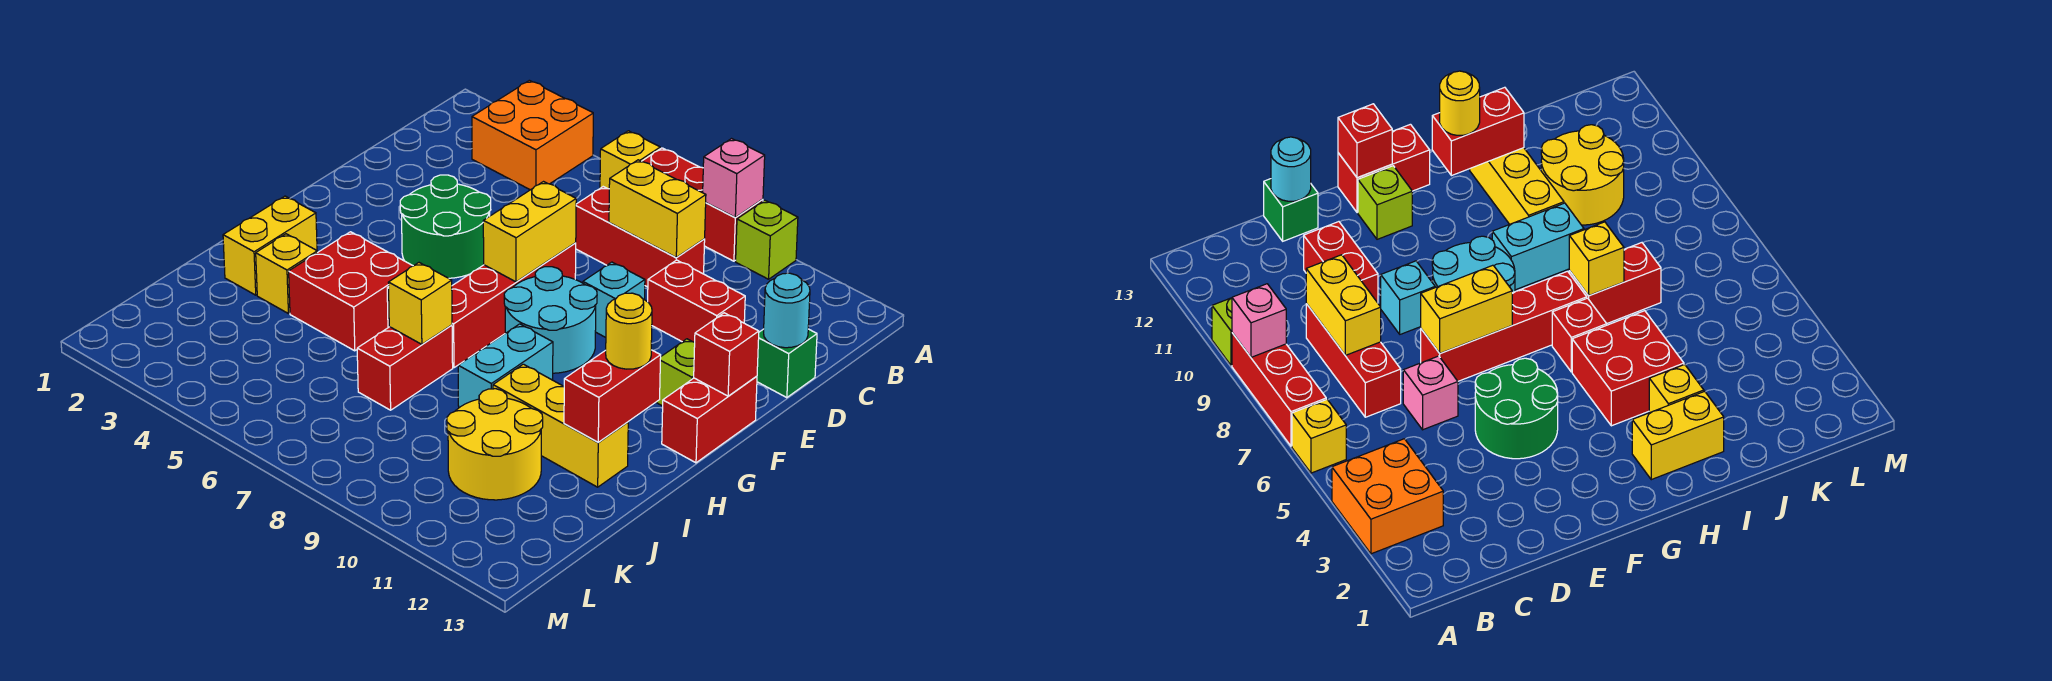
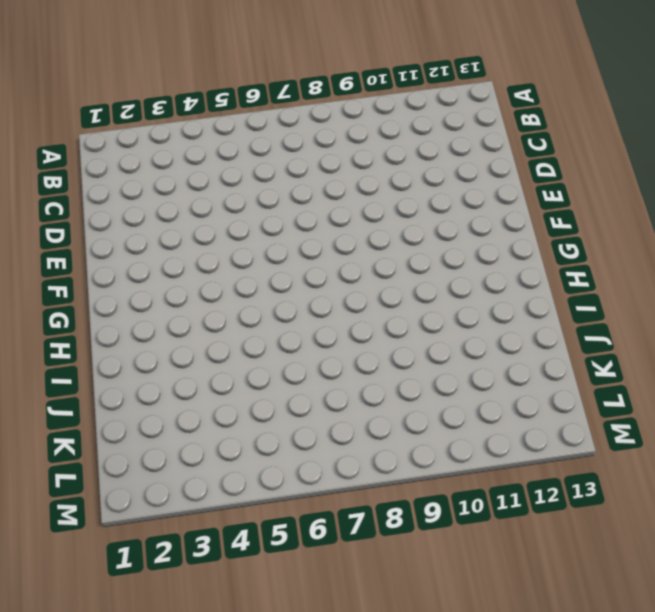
none -> orange brick A3:B4 level 1
none -> yellow brick A6 level 1
none -> red brick A7:A9 level 1
none -> lime brick A10 level 1

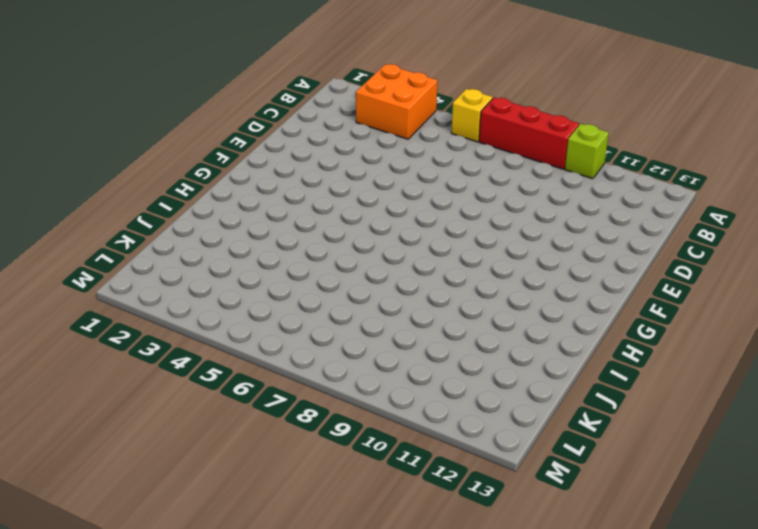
none -> red brick C7:C9 level 1
none -> pink brick D6 level 1
none -> red brick D10:D11 level 1
none -> green brick D13 level 1

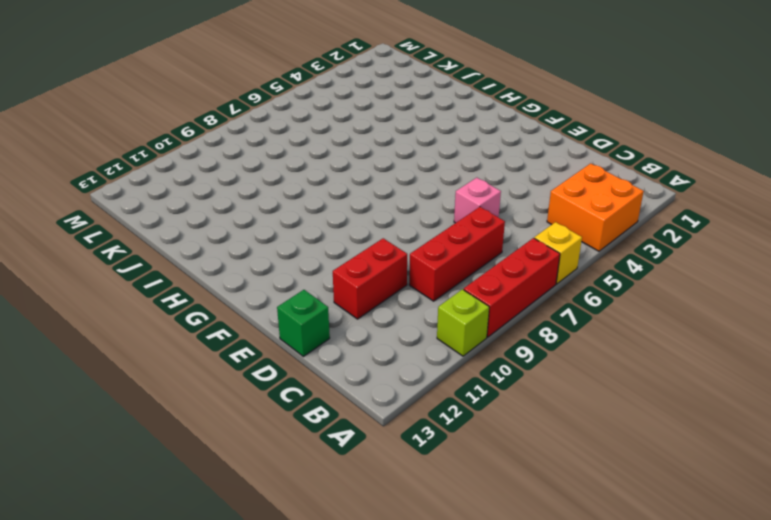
none -> green round brick E4:F5 level 1
none -> red brick E7:H7 level 1
none -> cyan brick E9 level 1
none -> cyan round brick F8:G9 level 1

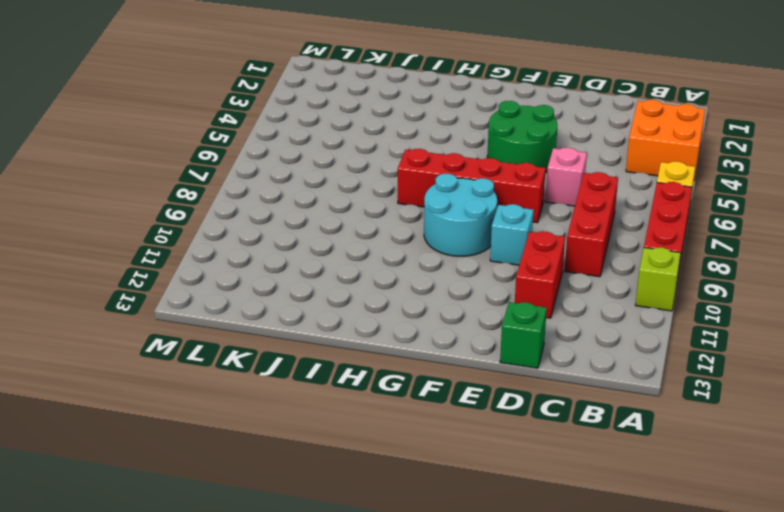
none -> lime brick F12 level 1
none -> red brick F13:G13 level 1
none -> yellow brick H2:I2 level 1
none -> red brick H4:I5 level 1

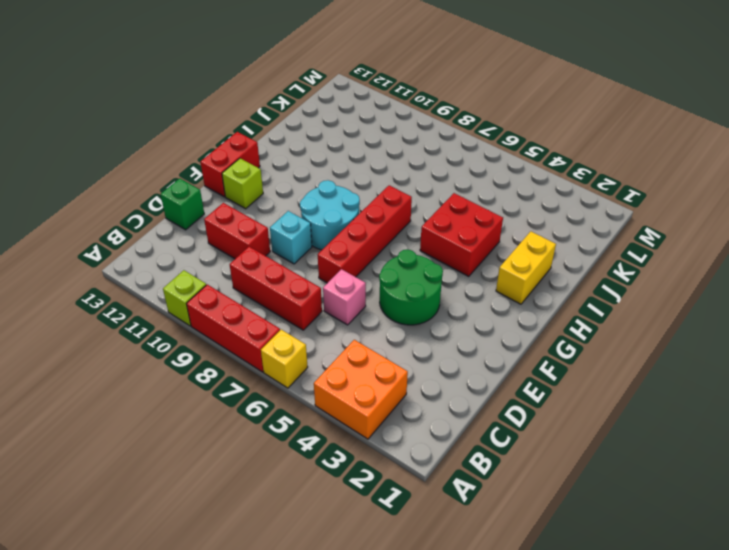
none -> red brick H6 level 1
none -> cyan brick H9:I9 level 1
none -> yellow brick I3 level 1
none -> red brick I7:J7 level 1

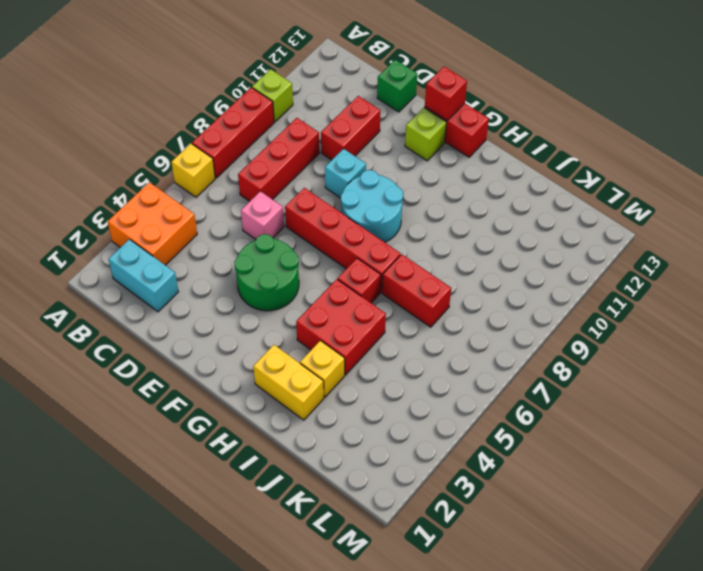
cyan brick B2:C2 level 1 -> cyan brick H9:I9 level 1
none -> yellow brick I10:I12 level 1
none -> yellow round brick J10:K11 level 1
none -> pink brick A9 level 2
none -> yellow brick C8:C9 level 2

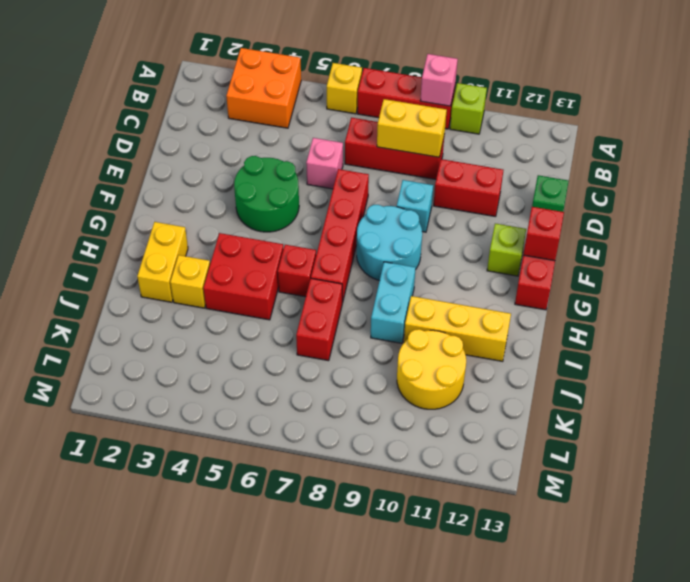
none -> cyan round brick D13 level 2
none -> yellow brick E7:F7 level 2
none -> red brick H12:I12 level 2
none -> yellow brick I7 level 2

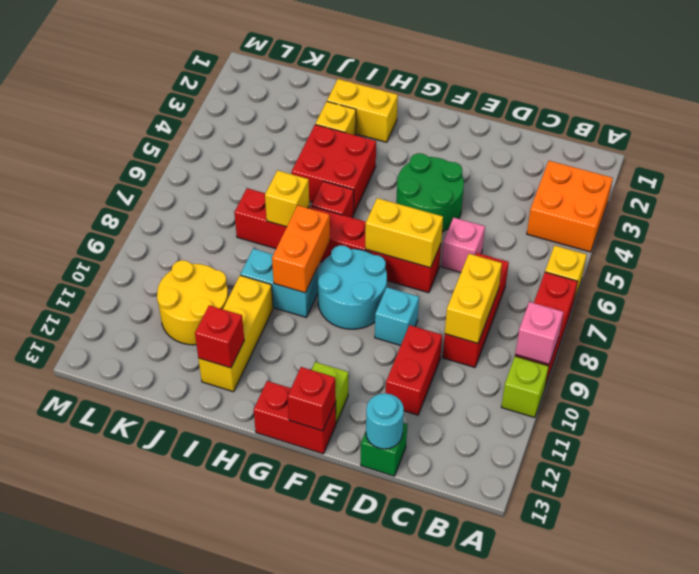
orange brick H8:H9 level 2 -> none
red brick I12 level 2 -> red brick H12:I12 level 2
none -> yellow round brick H12 level 3

